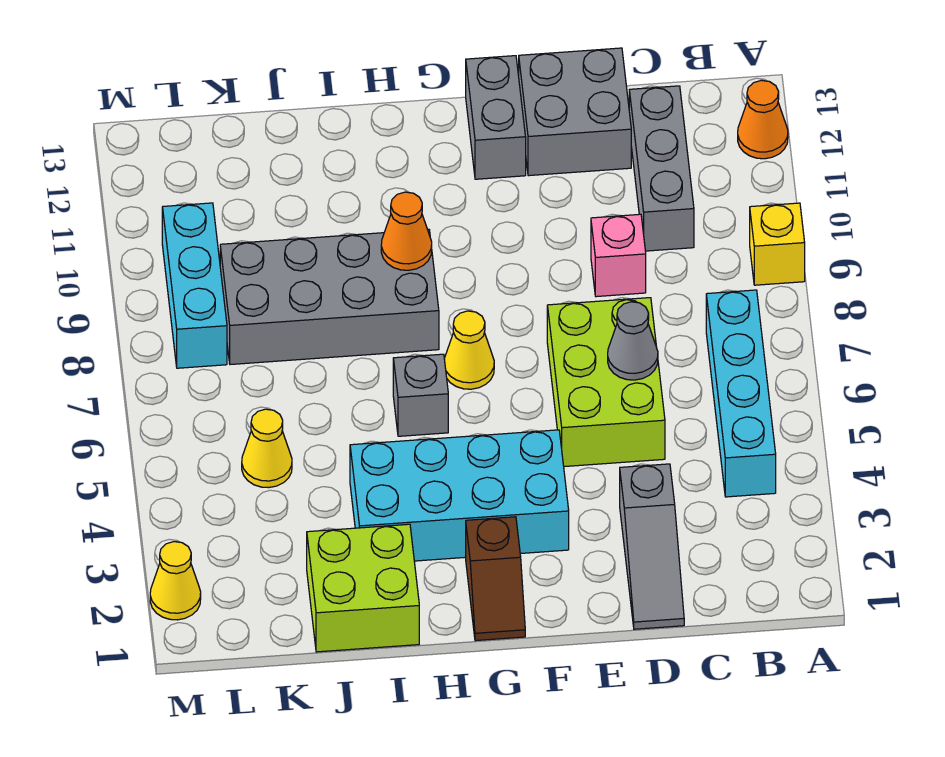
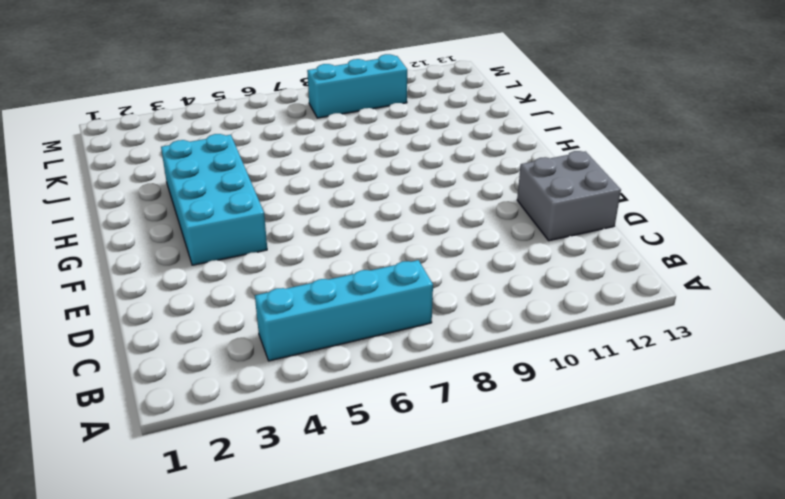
none -> yellow brick A9 level 1
none -> orange cone A12 level 1
none -> grey brick C10:C12 level 1

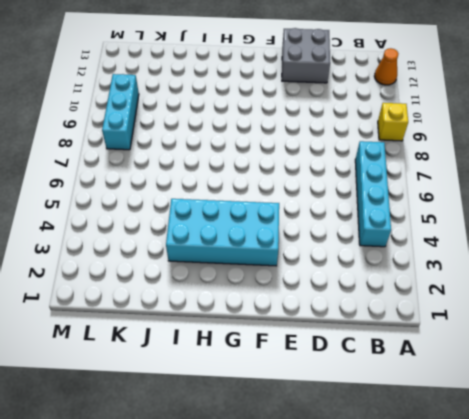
none -> grey brick C10:C12 level 1
none -> grey slope D1:D3 level 1 top 3
none -> lime brick D5:E7 level 1

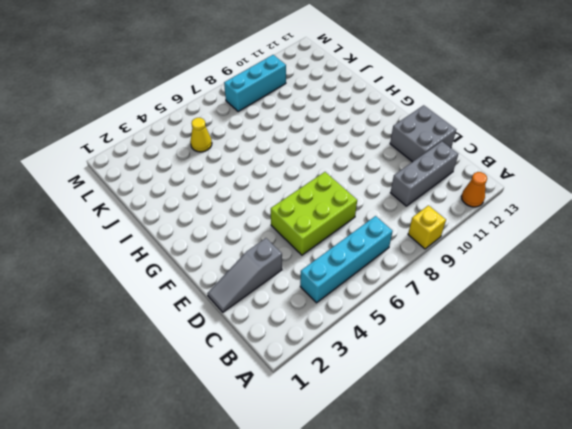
none -> pink brick D9 level 1
none -> cyan brick F3:I4 level 1
none -> grey brick F12:F13 level 1

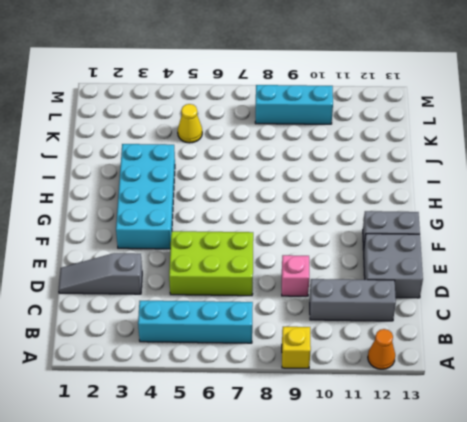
none -> brown slope G1:G2 level 1 top 2
none -> yellow cone G7 level 1
none -> grey brick H6 level 1

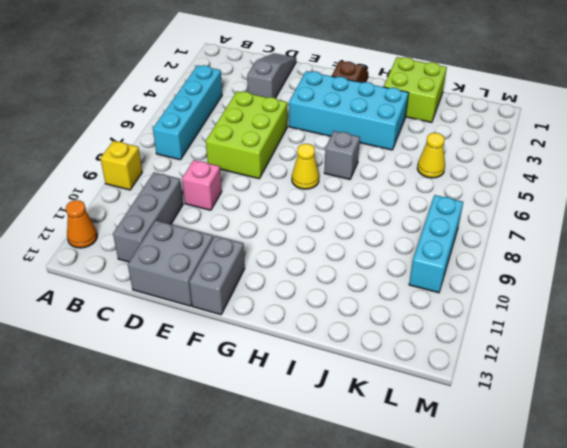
none -> grey brick H8:K9 level 1
none -> yellow cone M2 level 1
none -> grey cone D6 level 2

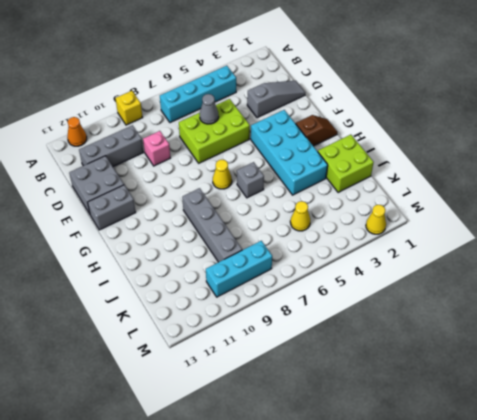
grey brick H9:K9 level 1 -> grey brick H8:K9 level 1
none -> orange cone H9 level 2

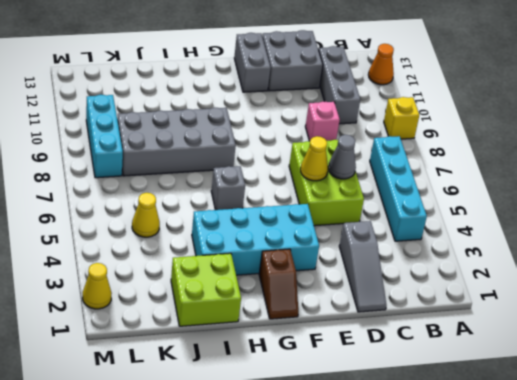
yellow cone E6 level 2 -> yellow cone G7 level 1
none -> orange cone H9 level 2

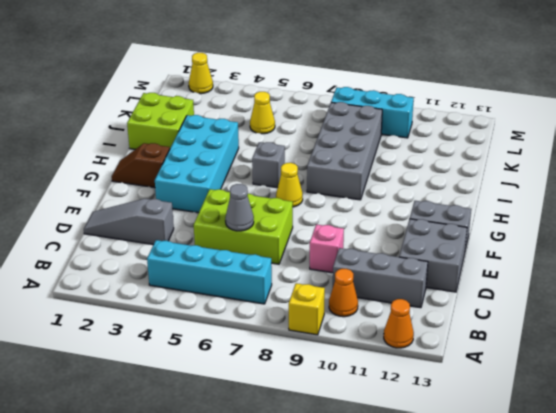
orange cone B10 level 1 -> orange cone H9 level 2

